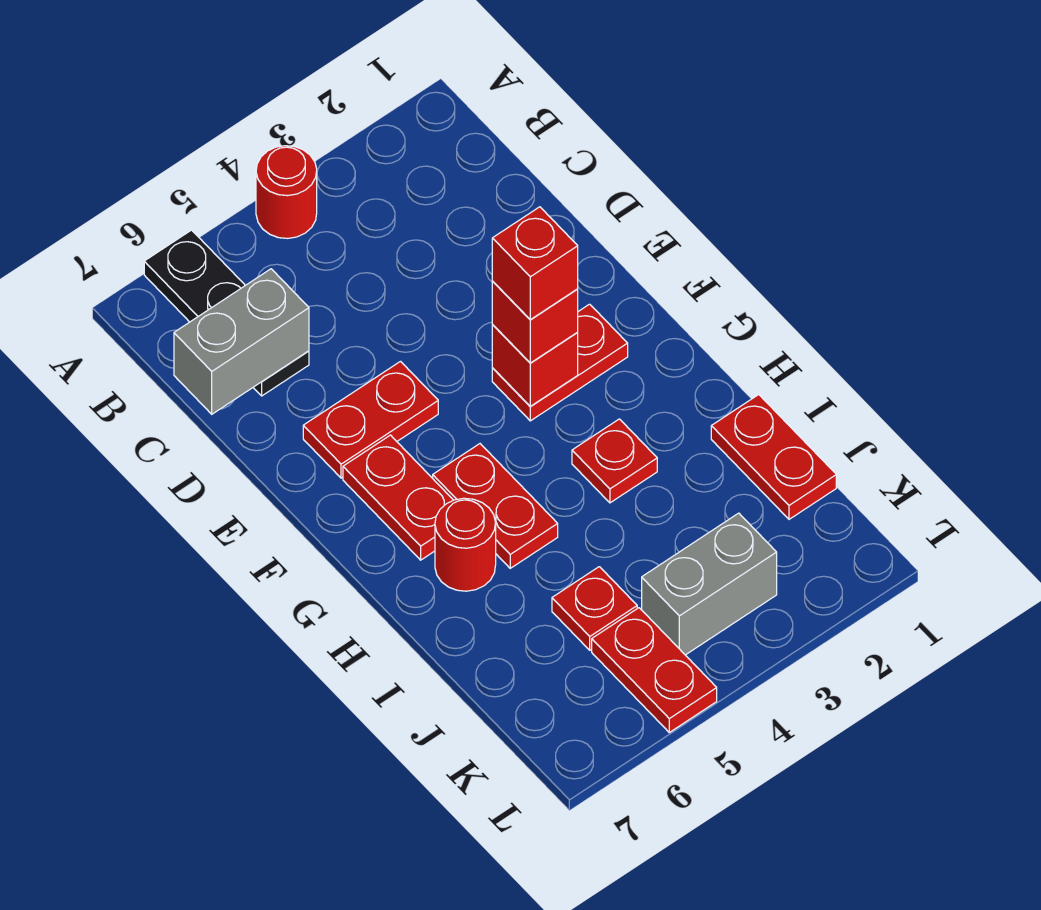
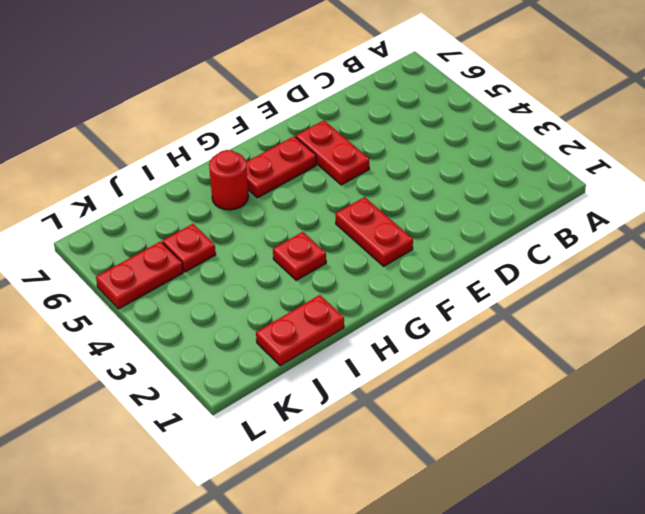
none -> red round brick A4 level 1
none -> black plate A6:C6 level 1
none -> red plate G5:H5 level 1

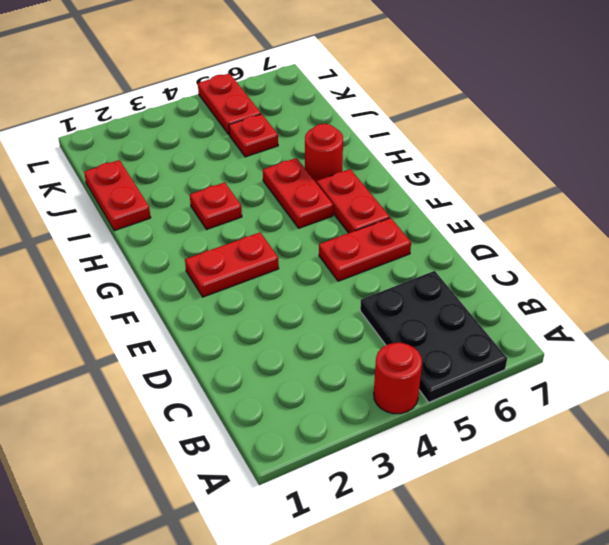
black plate A5:C6 level 1 -> black plate A6:C6 level 1
none -> grey brick K3:K4 level 1
none -> grey brick C6:C7 level 2
none -> red brick F3 level 2

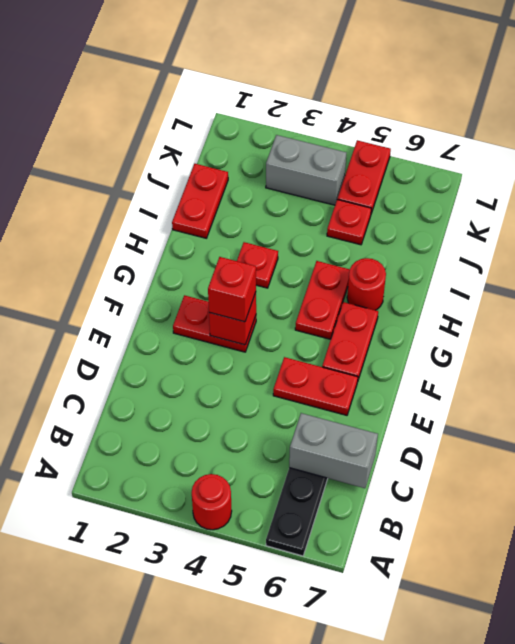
none -> red brick F3 level 4

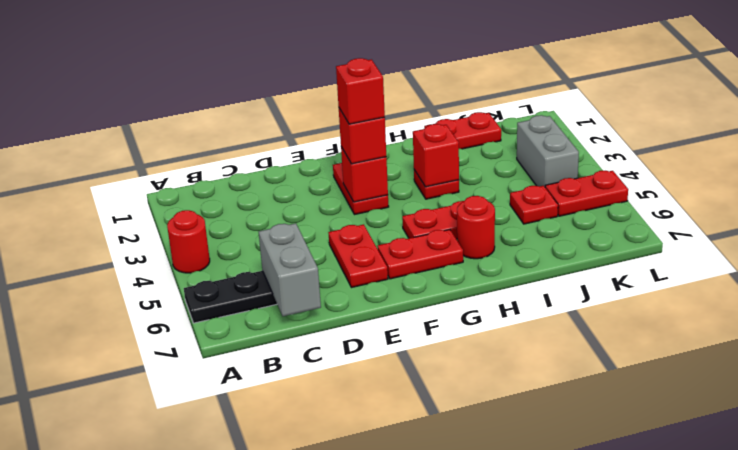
red brick H3 level 2 -> none

